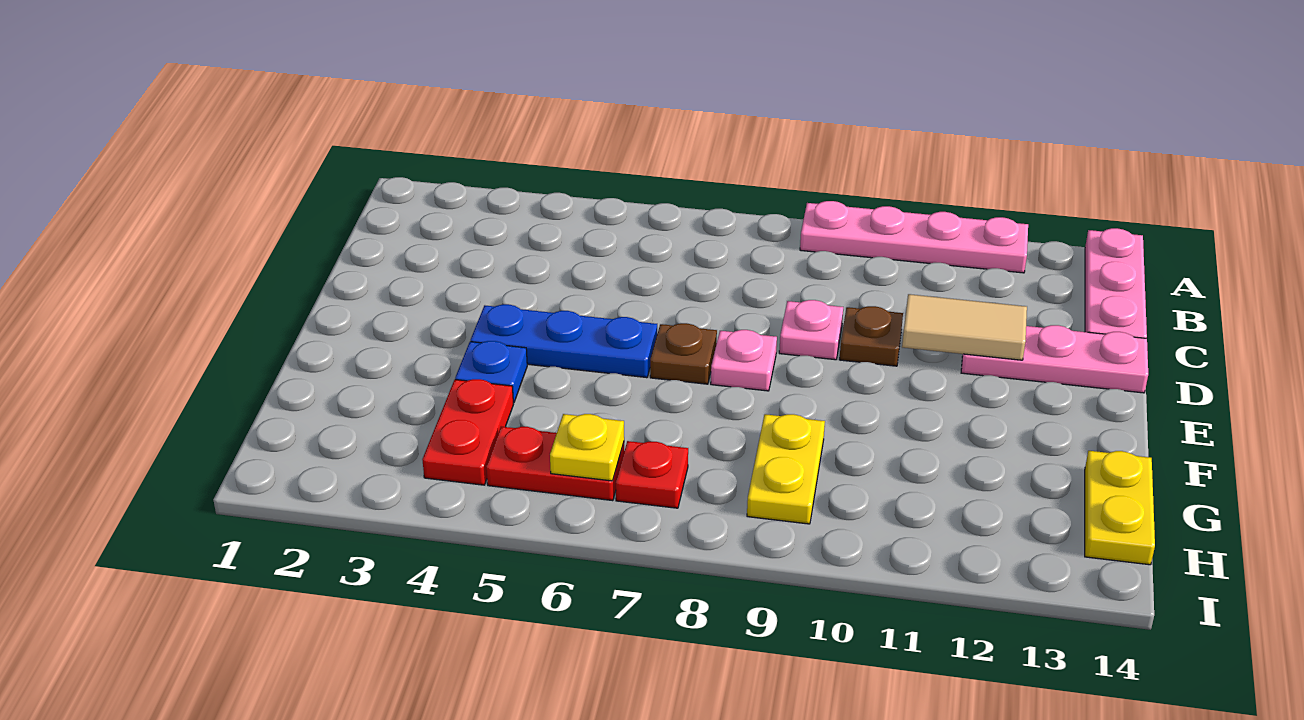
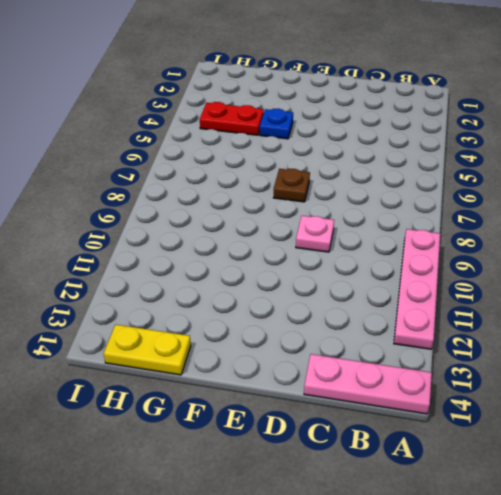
none -> brown plate D10 level 1
none -> pink plate D12:D14 level 1
none -> blue plate E4:E6 level 1

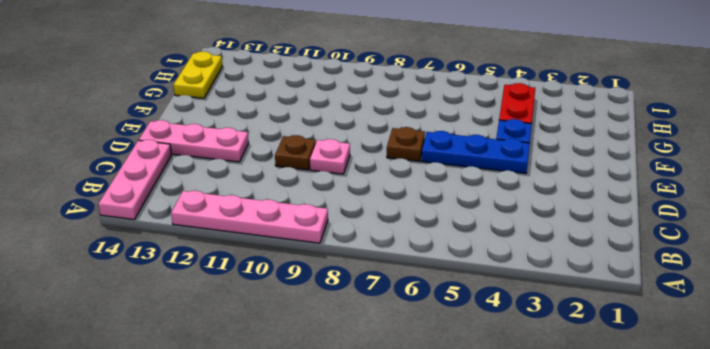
none -> pink plate E8 level 1
none -> yellow plate G9:H9 level 1
none -> red plate H5:H6 level 1

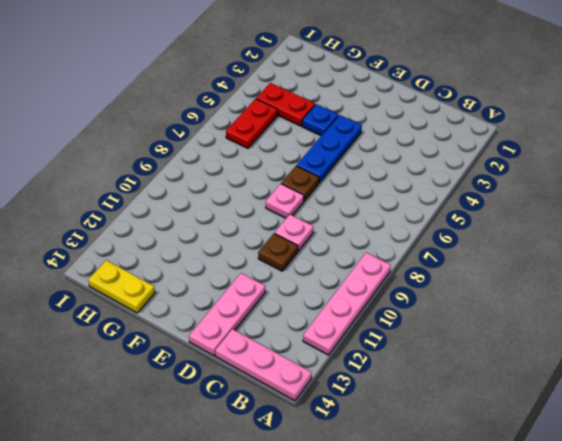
none -> yellow plate G9:H9 level 1
none -> red plate H7 level 1
none -> tan tile D11:D12 level 2

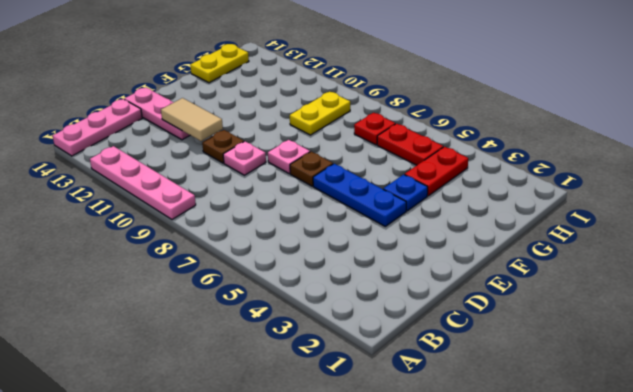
none -> yellow plate H6 level 2

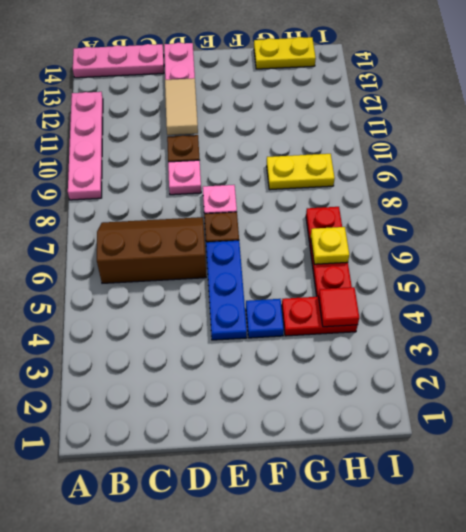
brown slope B6:D7 level 1 top 6 -> none
red tile H4 level 2 -> none

